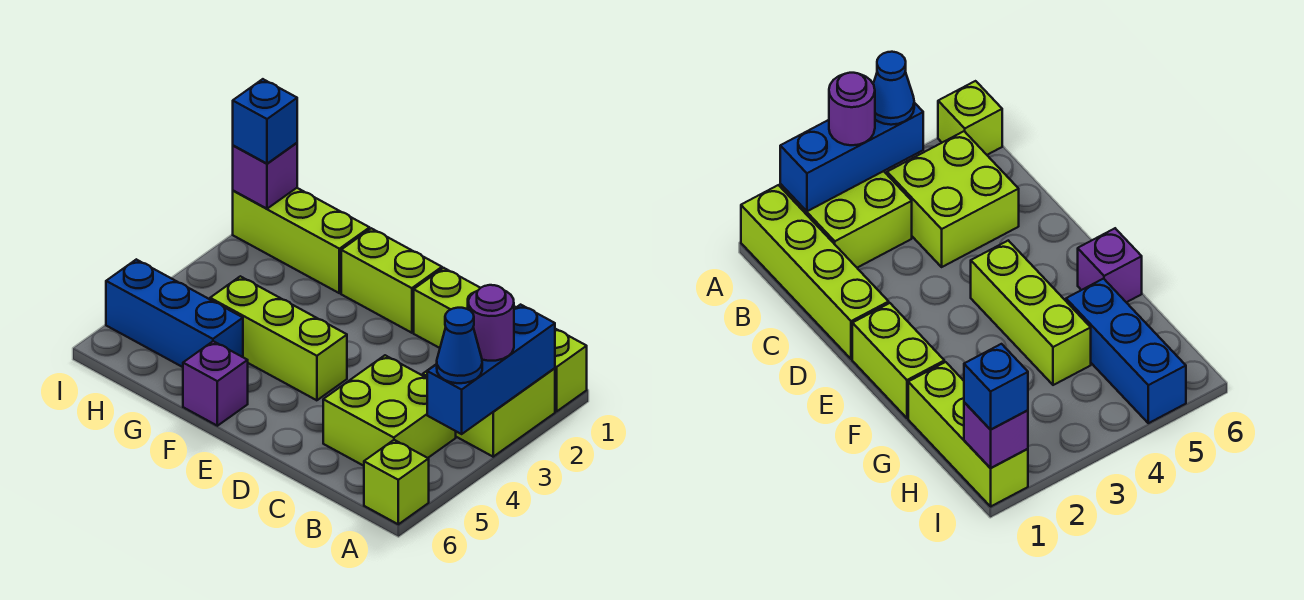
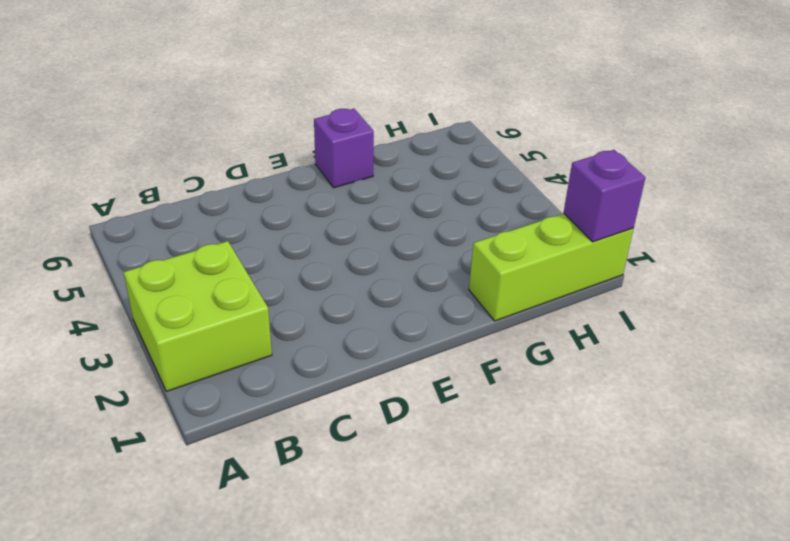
none -> lime brick A1:D1 level 1
none -> lime brick A6 level 1
none -> lime brick B4:C5 level 1

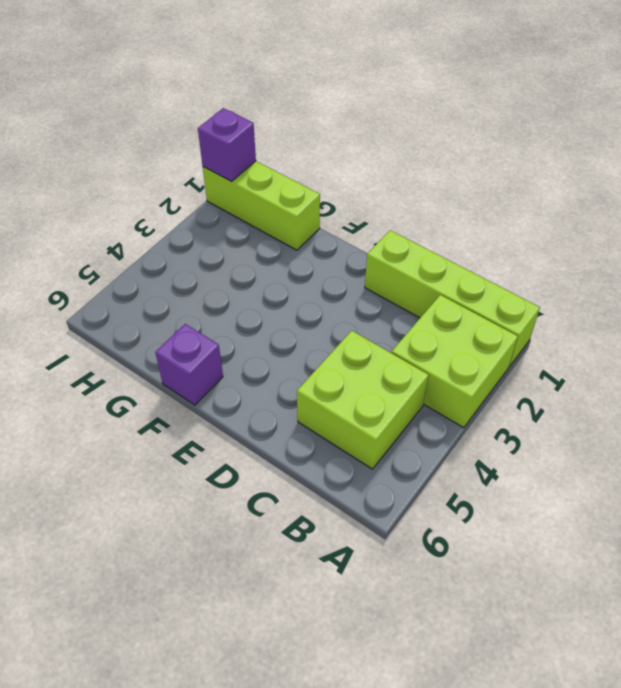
none -> lime brick A6 level 1
none -> lime brick E1:F1 level 1
none -> lime brick E4:G4 level 1

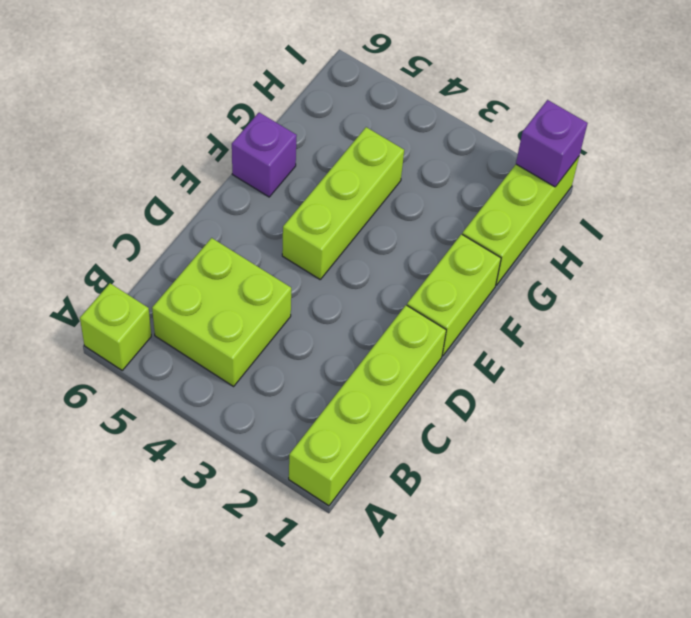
none -> lime brick A2:B3 level 1
none -> blue brick G5:I5 level 1
none -> blue brick A2:A4 level 2

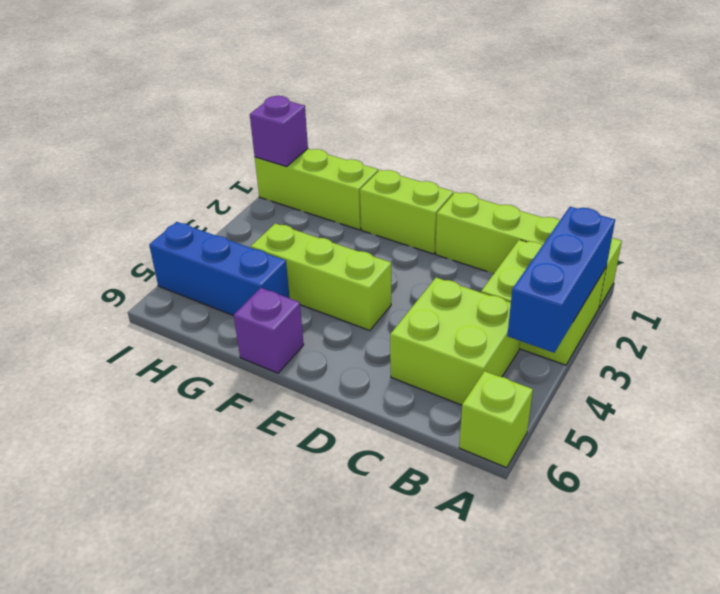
none -> purple round brick A3 level 3
none -> blue cone A4 level 3
none -> blue brick I1 level 3

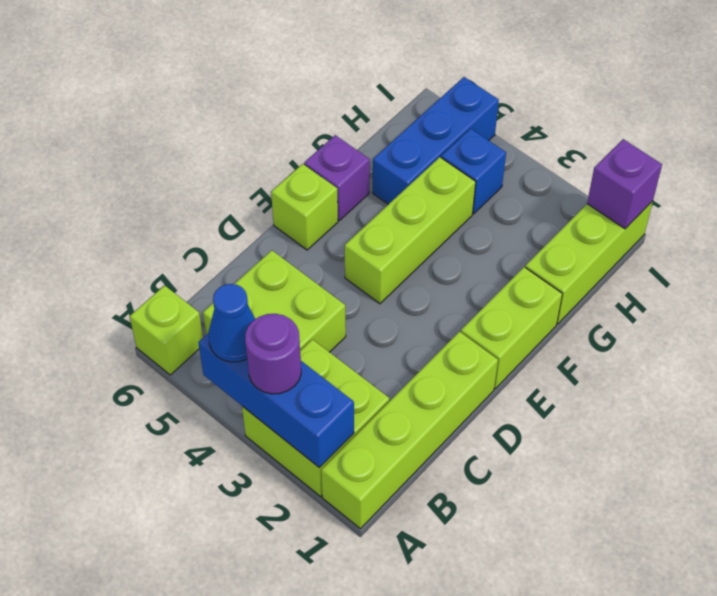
lime brick E6 level 1 -> none
blue brick H4 level 1 -> blue brick I1 level 3

